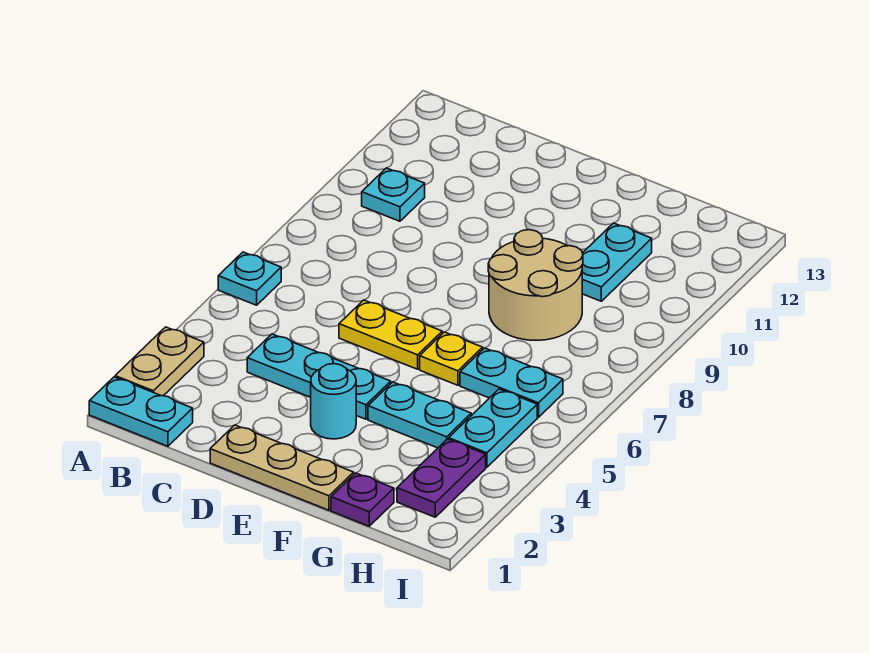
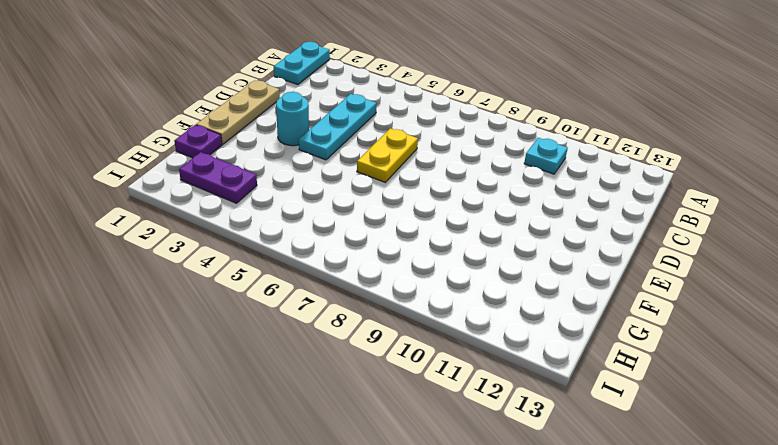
none -> tan plate A2:A3 level 1
none -> cyan plate A6 level 1
none -> cyan plate F4:G4 level 1

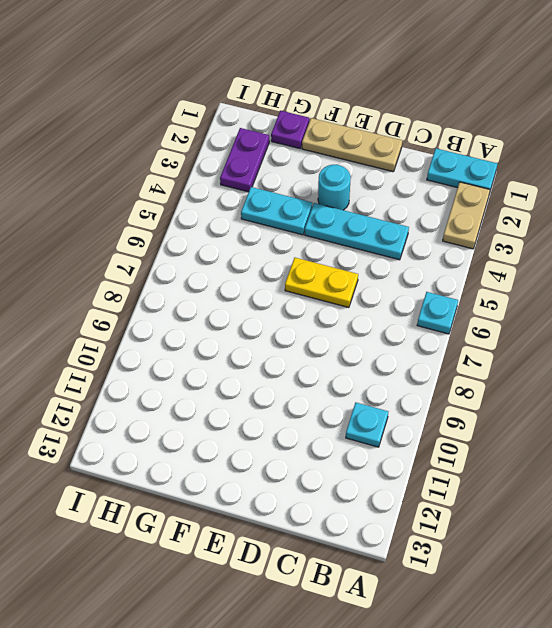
none -> yellow plate F6 level 1
none -> tan round brick F8:G9 level 1
none -> cyan plate G6:H6 level 1

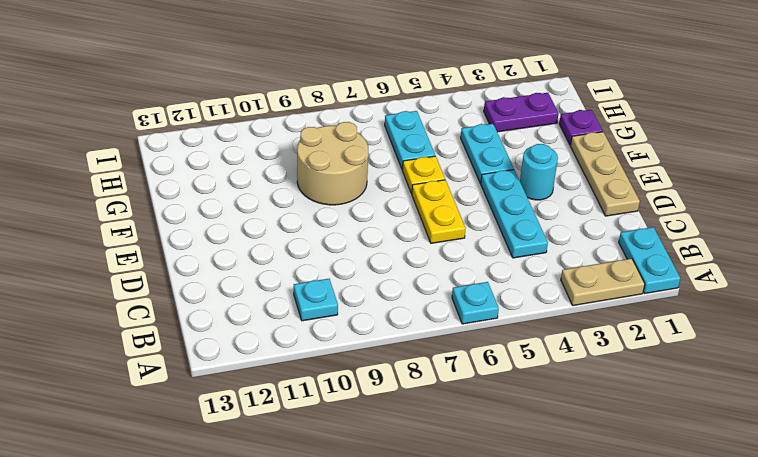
none -> cyan plate G10:G11 level 1
none -> cyan plate H4:H5 level 1

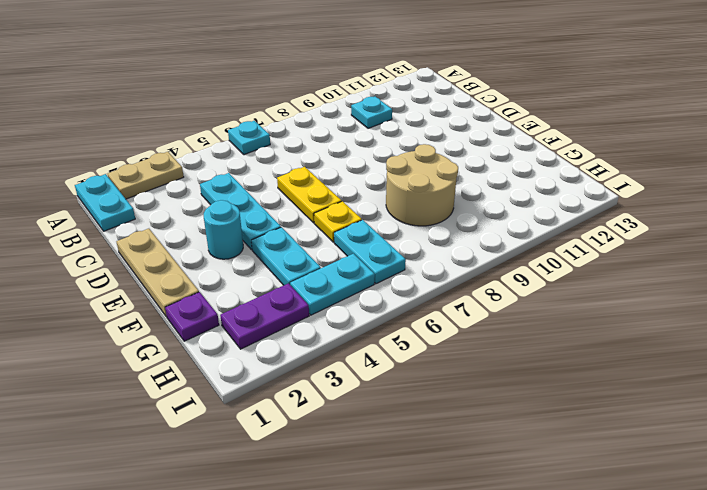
none -> cyan plate G10:G11 level 1

